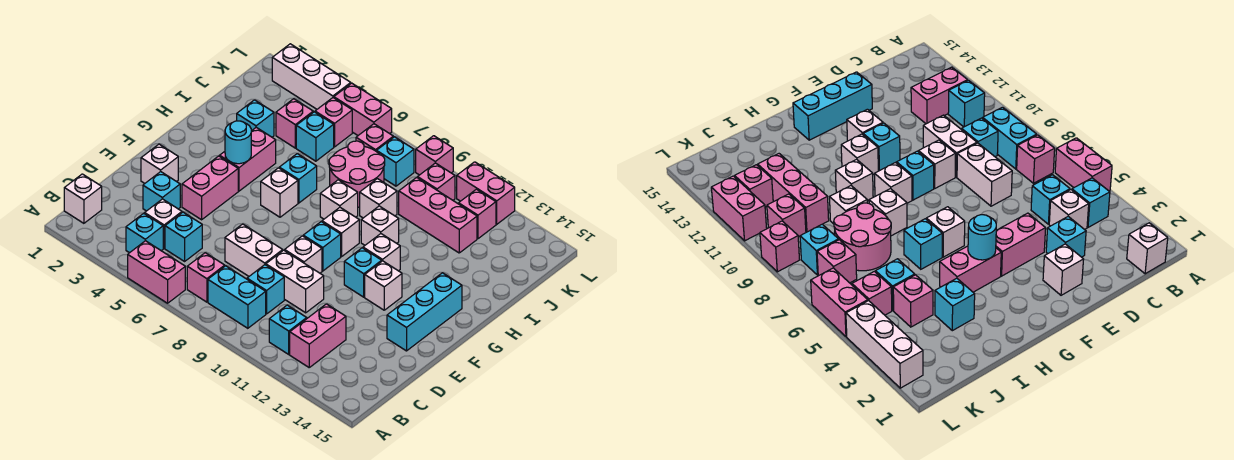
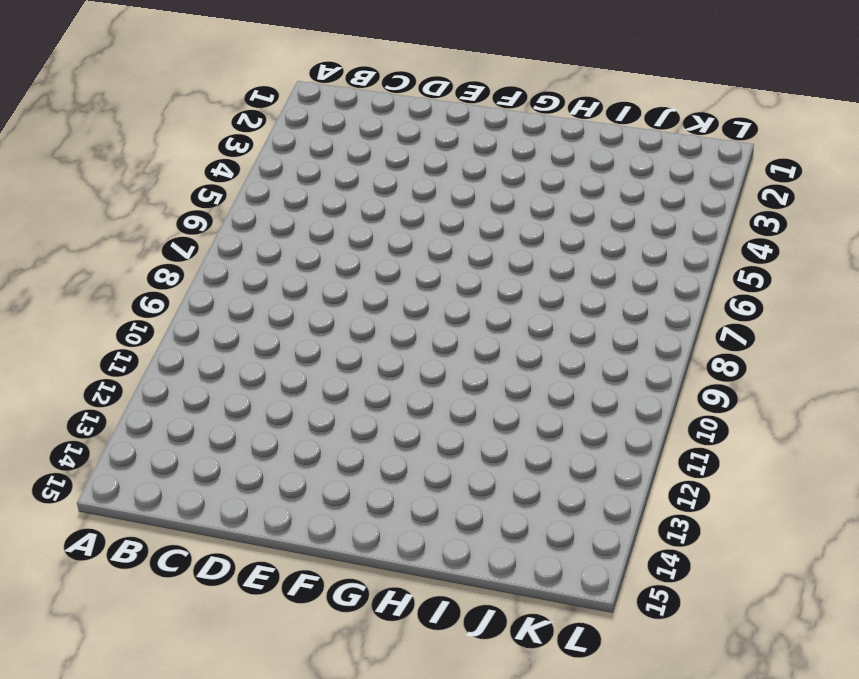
none -> pink brick A5:A6 level 1
none -> white brick B1 level 1
none -> cyan brick B4 level 1
none -> pink brick B7 level 1

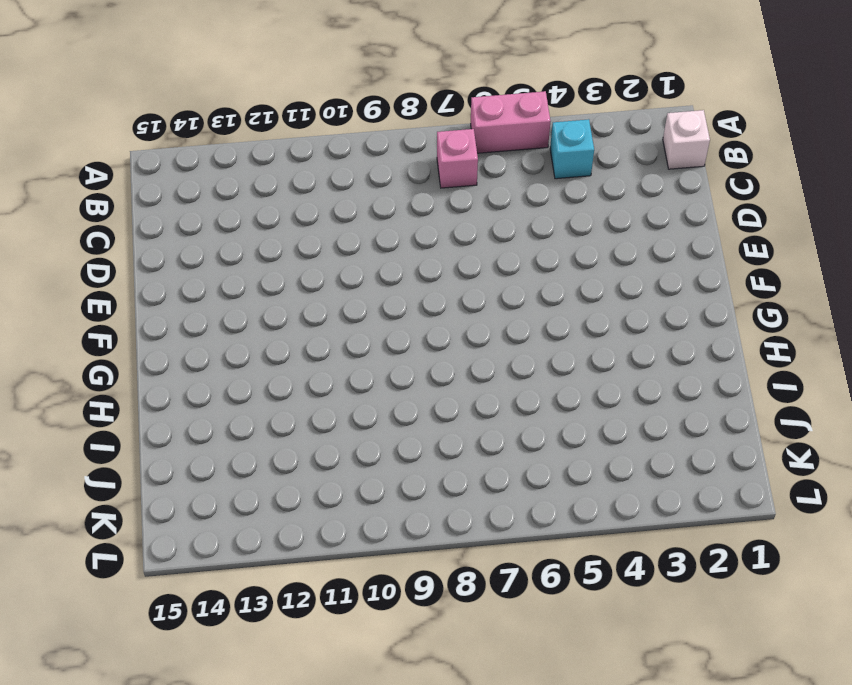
none -> cyan brick B8:B9 level 1
none -> cyan brick B11 level 1
none -> pink brick B12:C12 level 1
none -> white brick C4 level 1

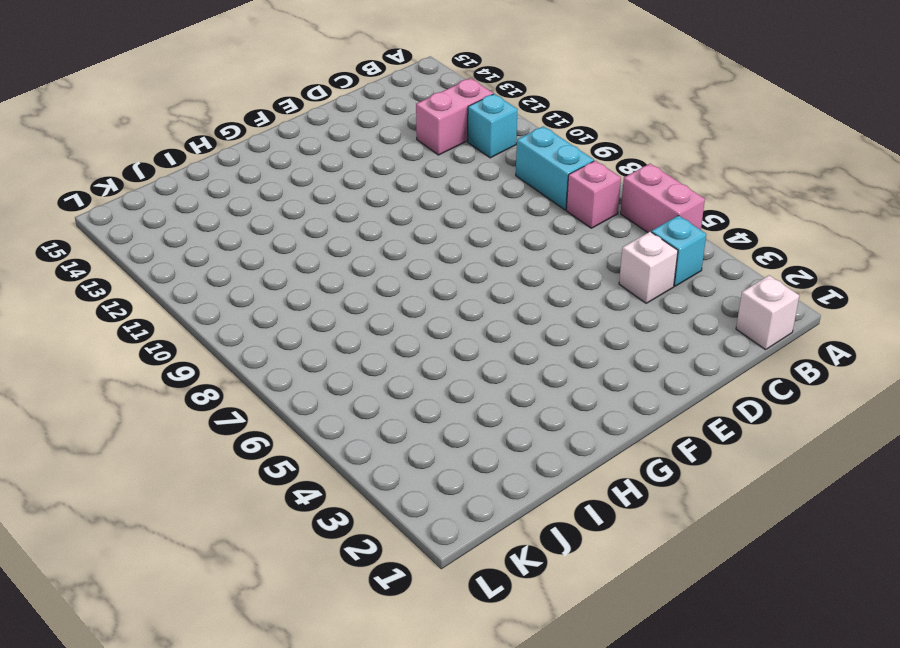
none -> cyan brick C5 level 1
none -> cyan brick C9 level 1
none -> cyan brick D3 level 1
none -> white brick D7:D8 level 1

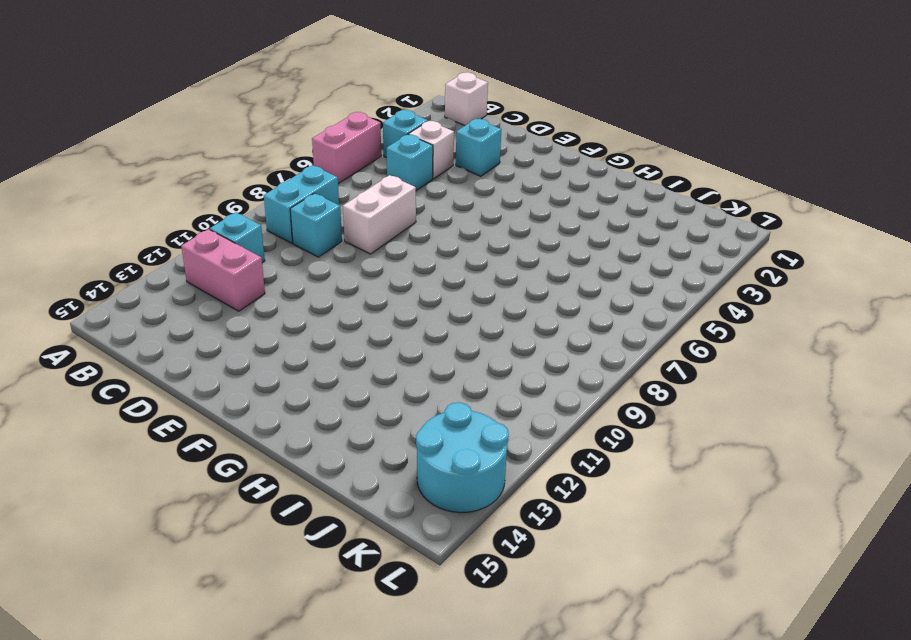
cyan round brick K13:L14 level 1 -> none
none -> pink brick B7 level 1
none -> white brick D9:D10 level 1
none -> white brick E2 level 1
none -> pink brick E4:F4 level 1

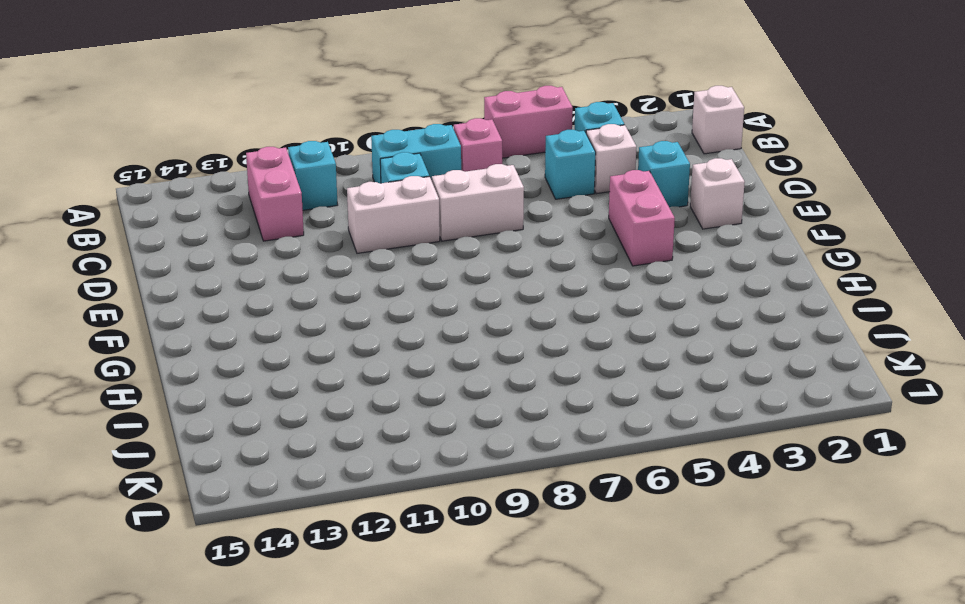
none -> white brick E9 level 1
none -> cyan brick E14:G14 level 1
none -> cyan brick F9 level 1
none -> cyan brick F11 level 1

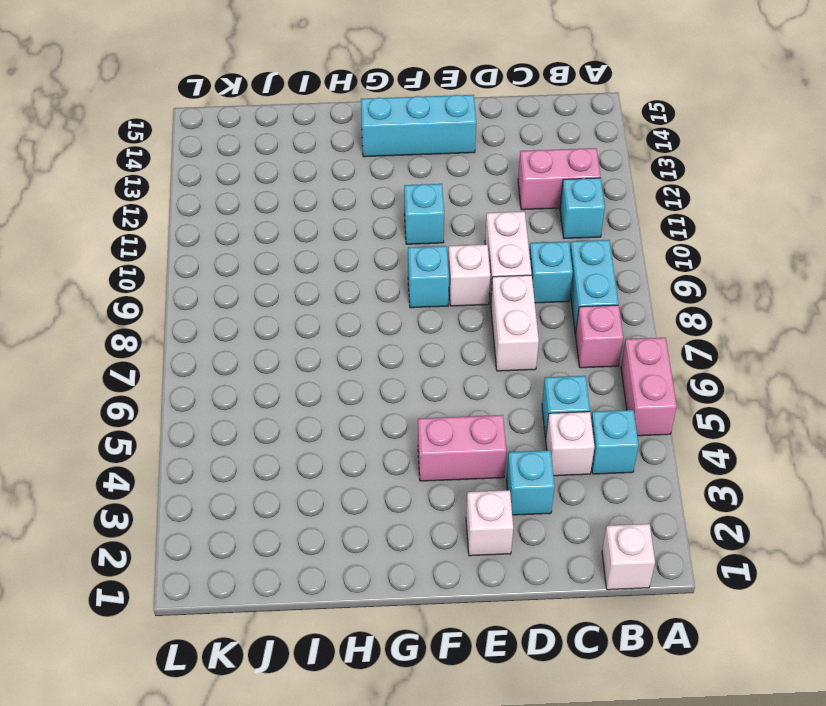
none -> white brick F12 level 1
none -> pink brick G4:H4 level 1
none -> white brick G6 level 1
none -> white brick G9 level 1

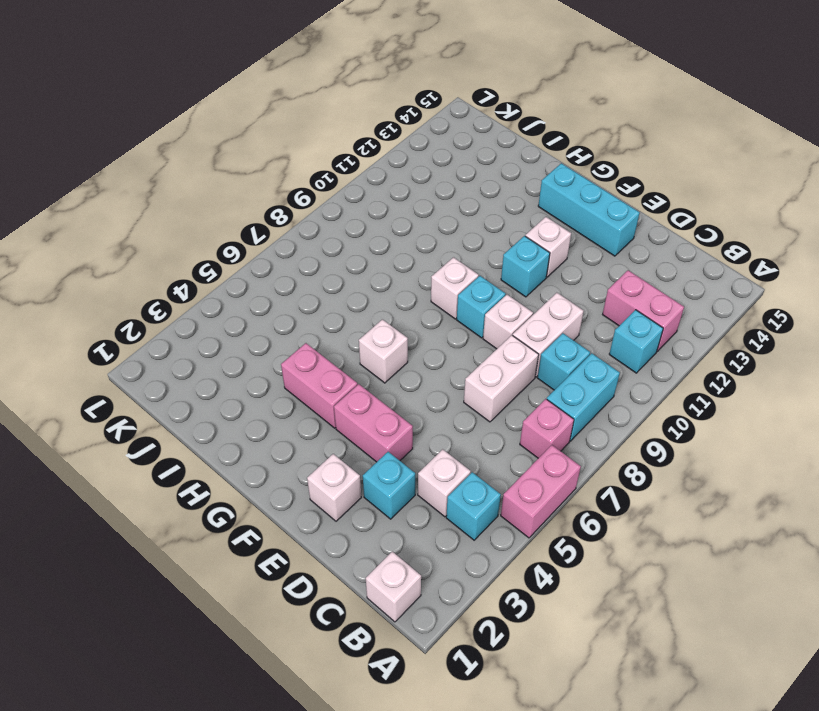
none -> cyan brick C5 level 1
none -> white brick G11 level 1
none -> cyan brick H6 level 1
none -> white brick H8 level 1

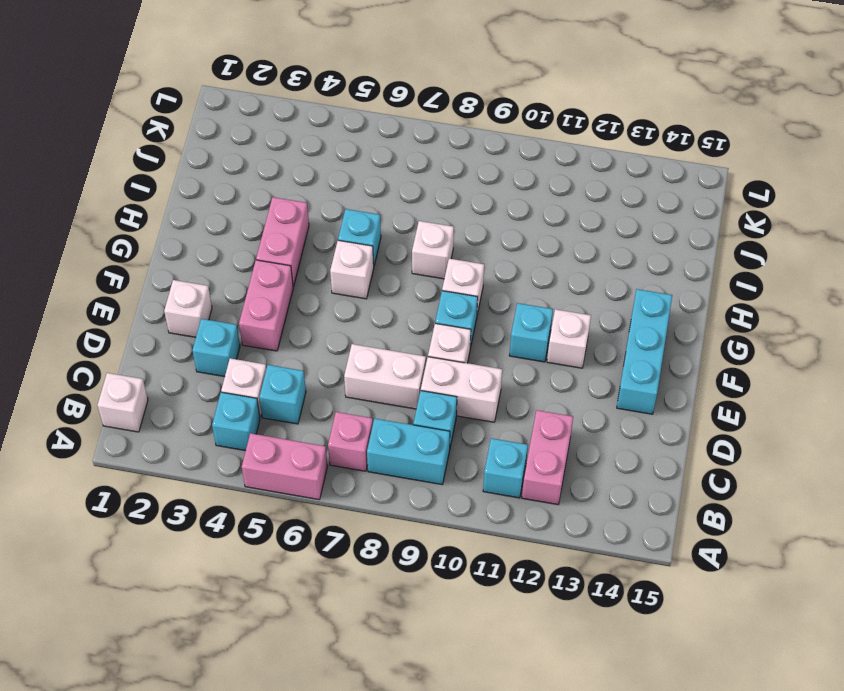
none -> white brick G11 level 1
none -> white brick H10 level 1
none -> cyan brick I3 level 1
none -> pink round brick I7:J8 level 1

